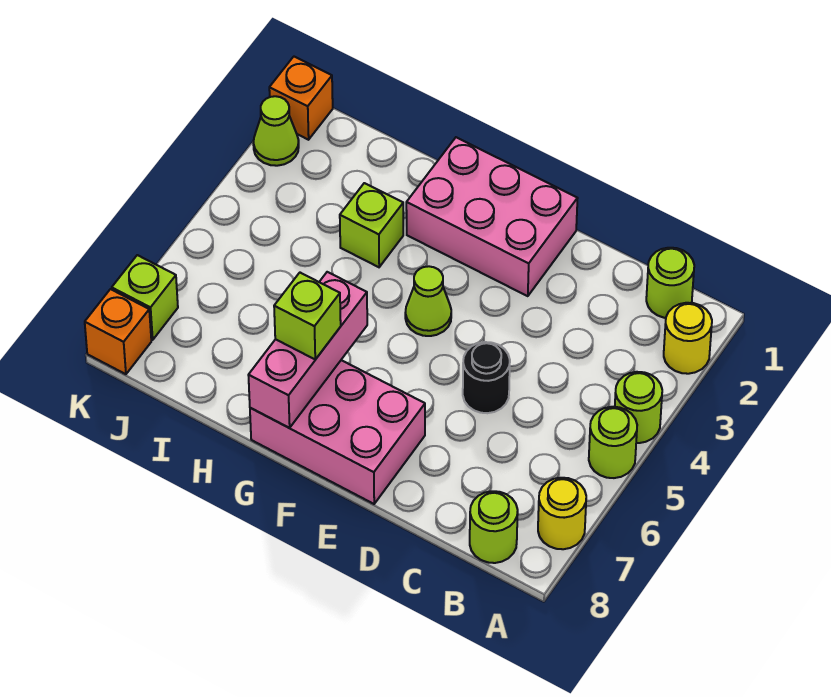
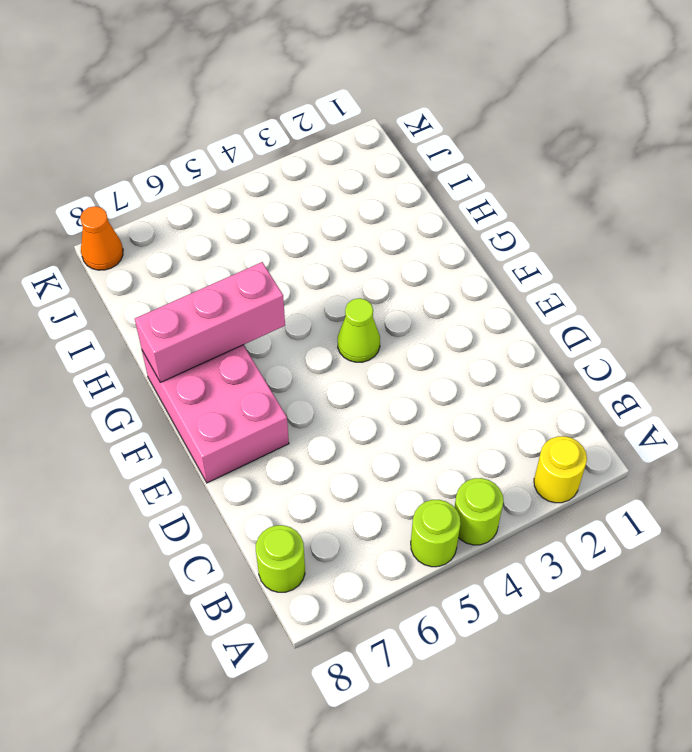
orange cone K8 level 1 -> orange brick K8 level 1
none -> yellow round brick A7 level 1
none -> lime round brick B1 level 1
none -> black round brick D5 level 1

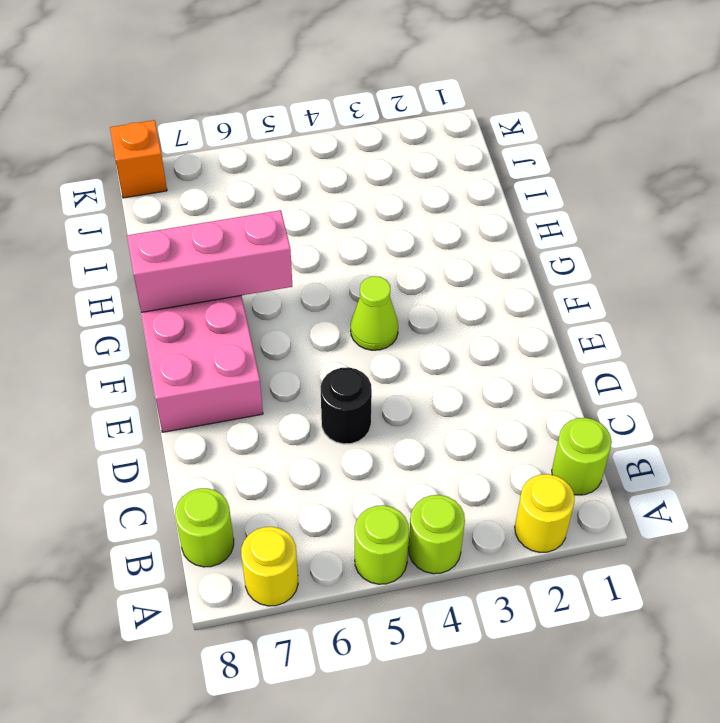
none -> pink brick E1:G2 level 1
none -> lime brick H3 level 1
none -> orange brick K1 level 1

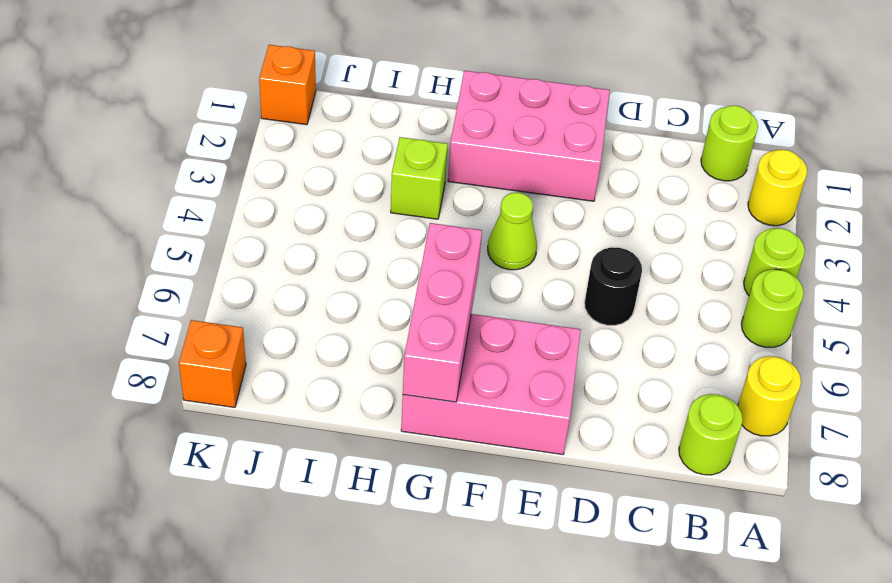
none -> lime cone K2 level 1
none -> lime brick K7 level 1
none -> lime brick G7 level 3

